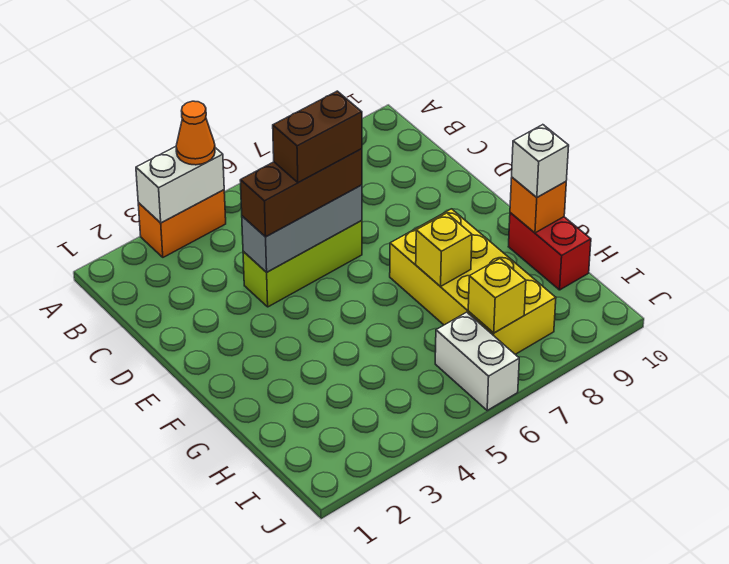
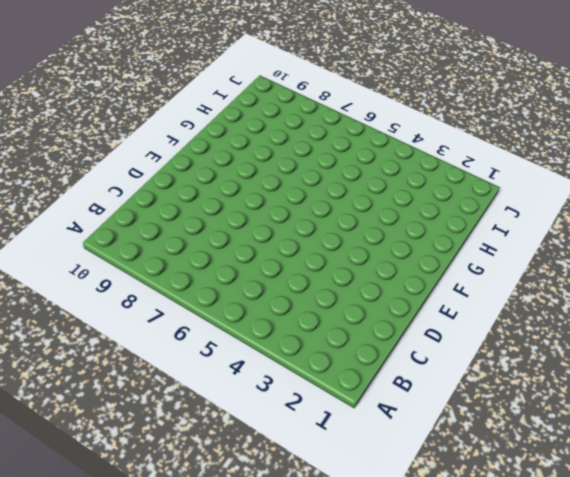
none -> orange brick A3:A4 level 1
none -> lime brick D4:D6 level 1
none -> yellow brick F7:I8 level 1

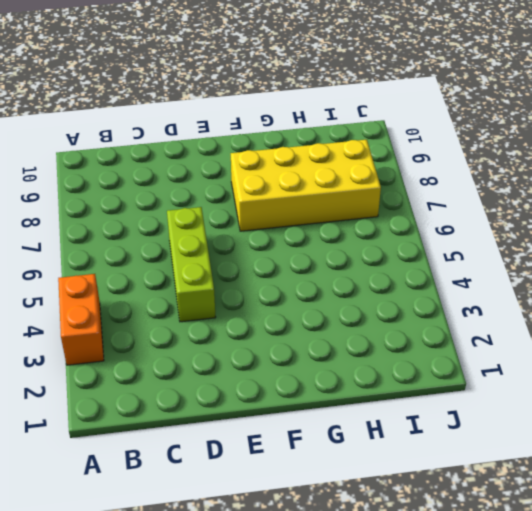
none -> red brick G10:H10 level 1
none -> white brick I6:J6 level 1
none -> white brick A3:A4 level 2

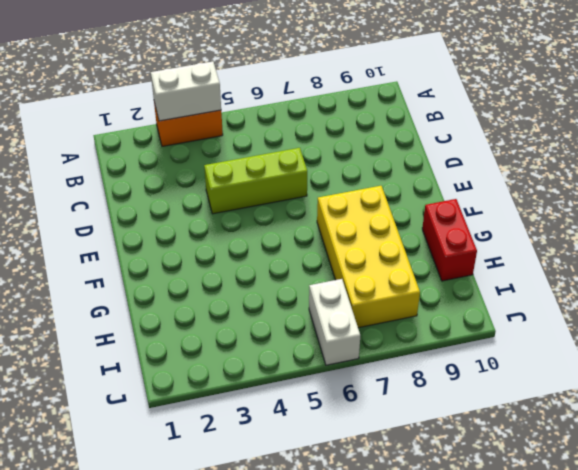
none -> grey brick D4:D6 level 2
none -> yellow brick G7 level 2
none -> orange brick G10 level 2

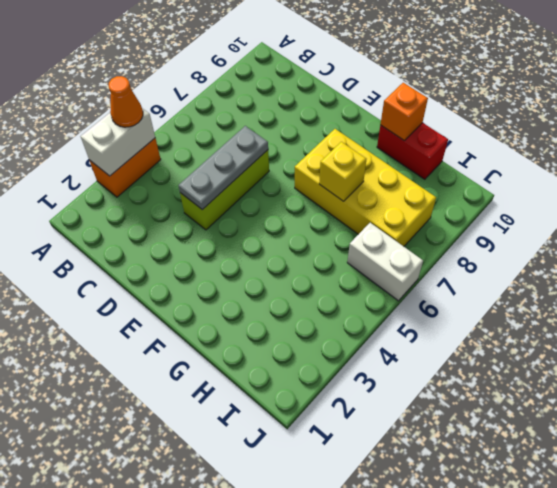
grey plate D4:D6 level 2 -> grey brick D4:D6 level 2
none -> yellow brick I7 level 2
none -> brown brick D4:D6 level 3
none -> white brick G10 level 3

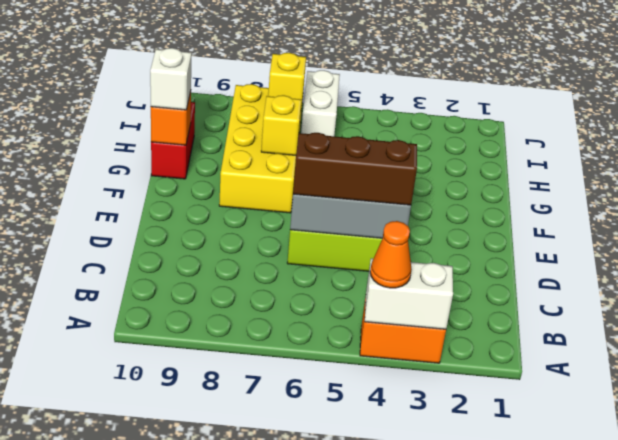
none -> brown brick D5:D6 level 4

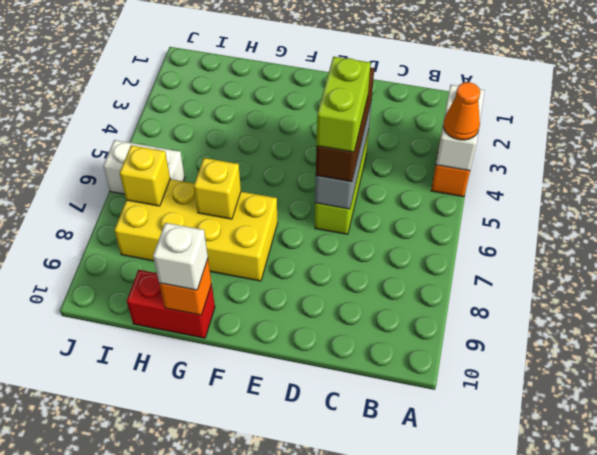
lime brick D5:D6 level 4 -> brown brick D5:D6 level 4

